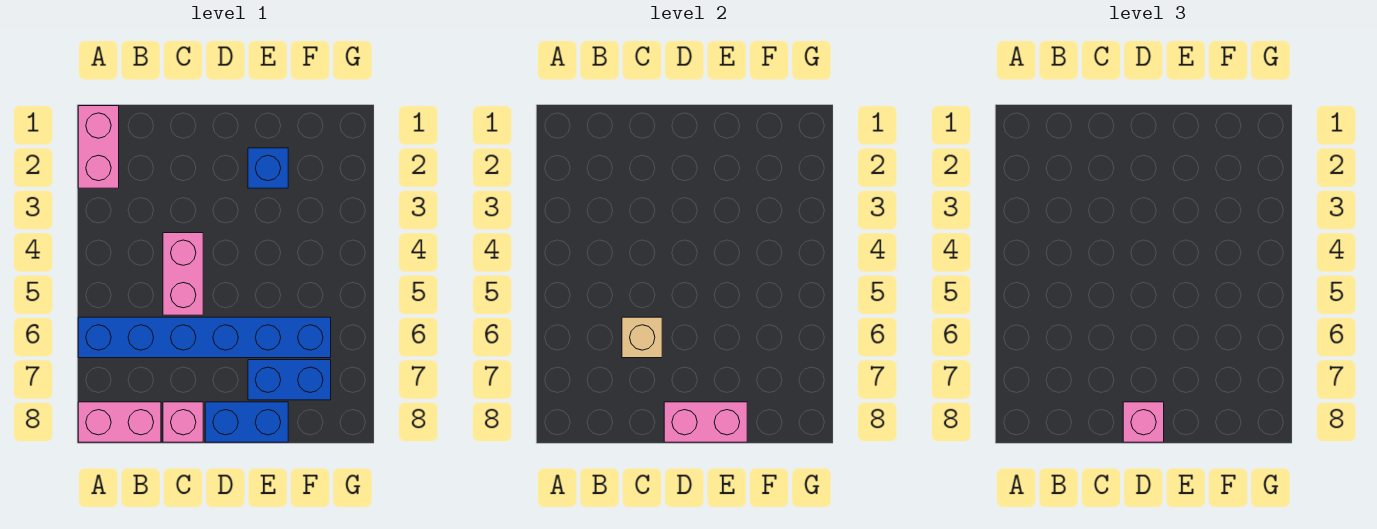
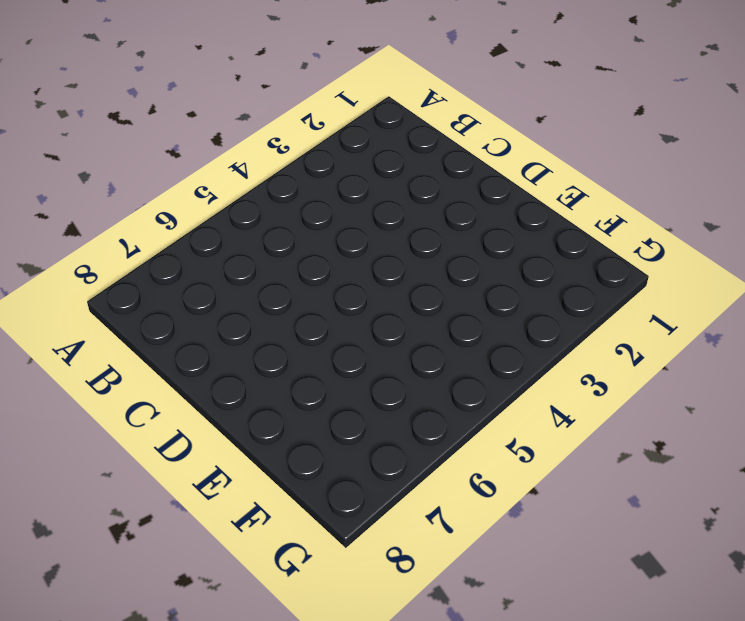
none -> pink brick A1:A2 level 1
none -> blue brick A6:F6 level 1

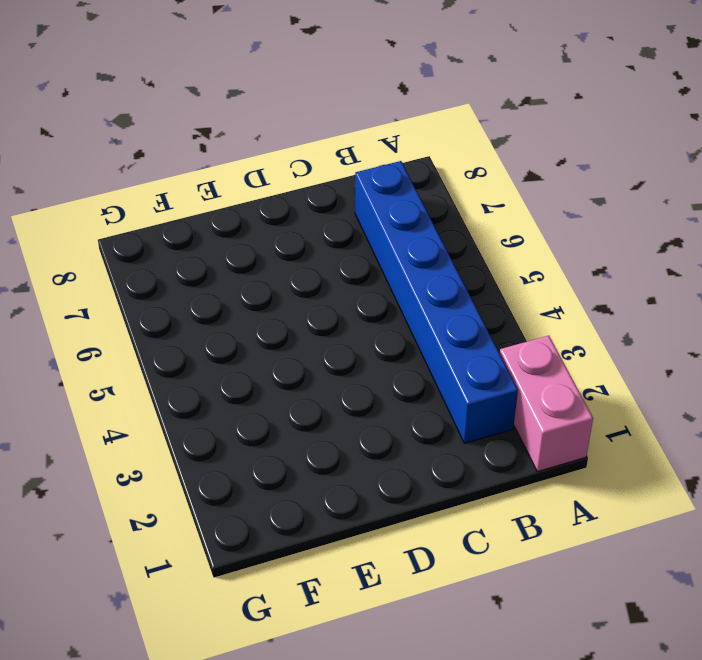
blue brick B2:B7 level 1 -> blue brick A6:F6 level 1
none -> pink brick A8:B8 level 1
none -> pink brick C4:C5 level 1

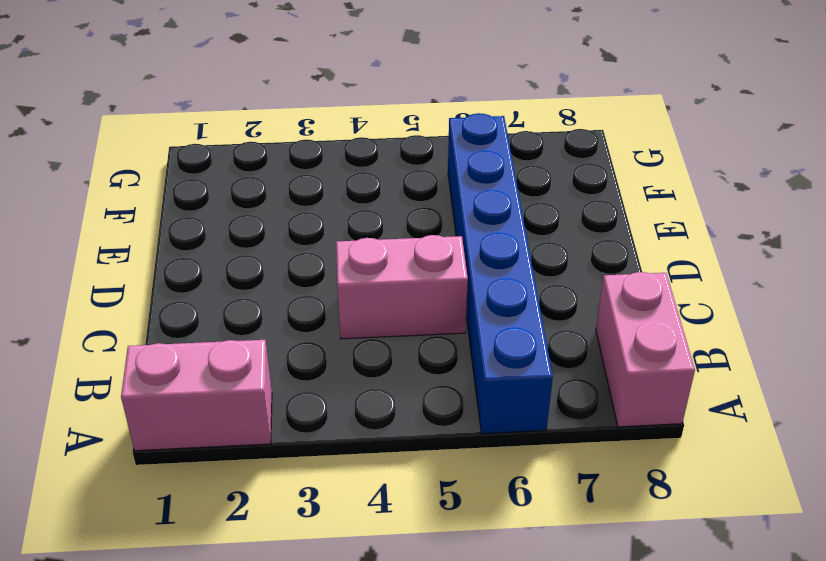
none -> pink brick C8 level 1
none -> blue brick D8:E8 level 1

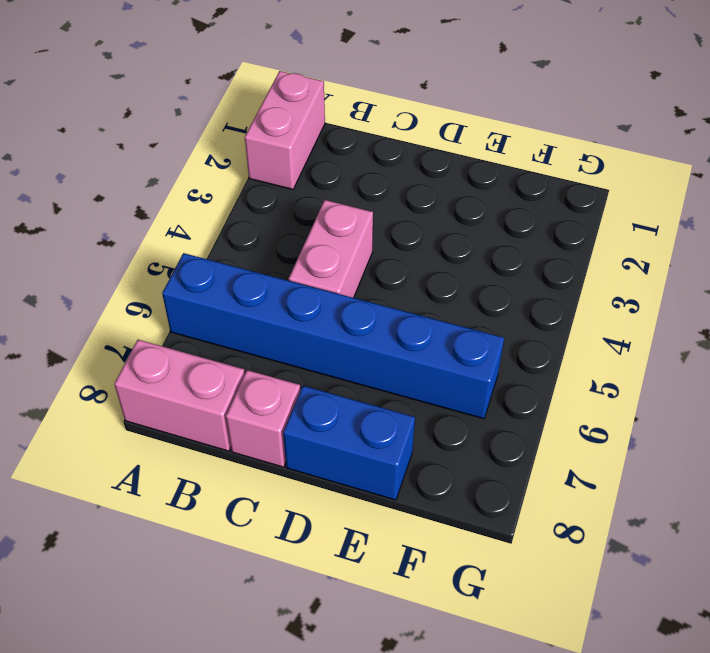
none -> blue brick E2 level 1
none -> blue brick E7:F7 level 1

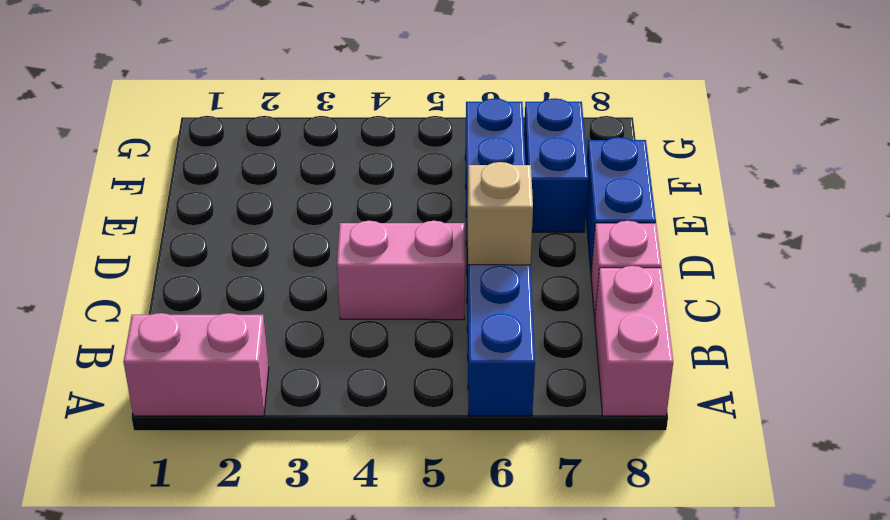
none -> blue brick E2 level 1
none -> pink brick D8:E8 level 2

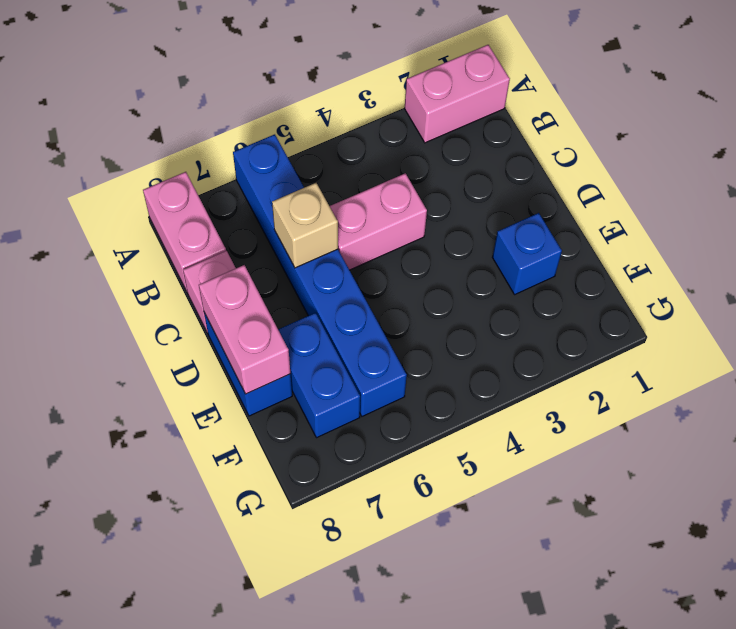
none -> pink brick D8 level 3

